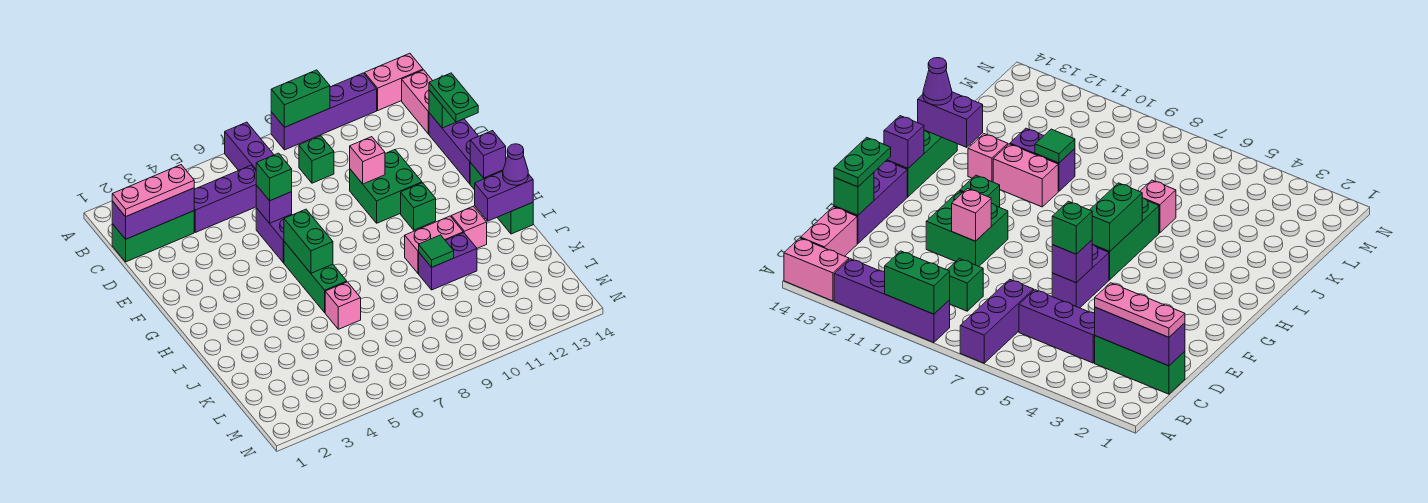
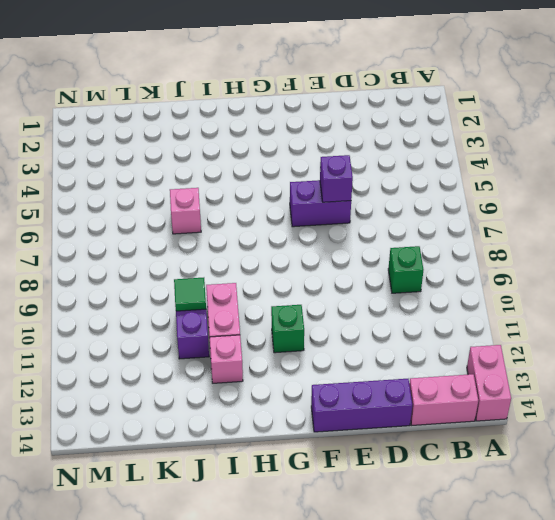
none -> purple brick A7:C7 level 1
none -> purple brick A9:A12 level 1
none -> green brick C1:C3 level 1
none -> purple brick C4:C6 level 1

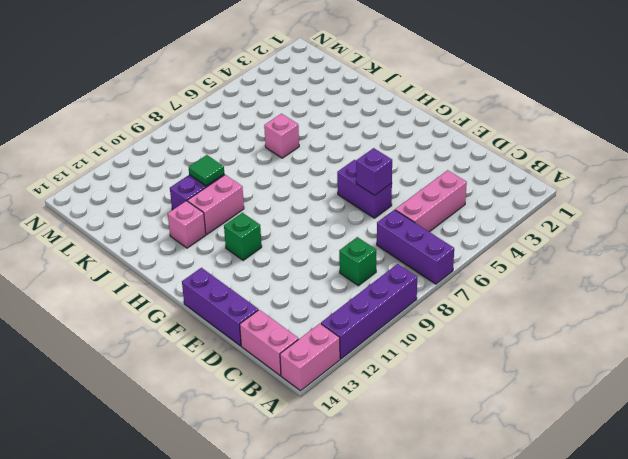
pink brick C4:C6 level 1 -> purple brick C4:C6 level 1
none -> green brick C1:C3 level 1
none -> green brick E10:F11 level 1
none -> green brick G6:I6 level 1
none -> green brick G14:I14 level 1

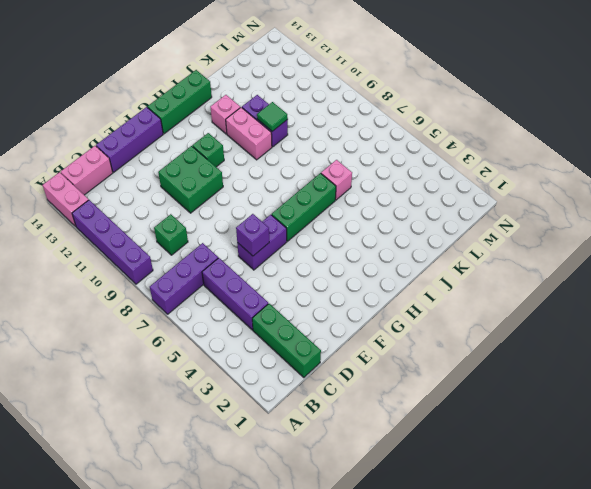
none -> green brick A9:A10 level 2
none -> purple brick C1:C3 level 2
none -> green brick D14 level 2
none -> pink brick E10 level 2

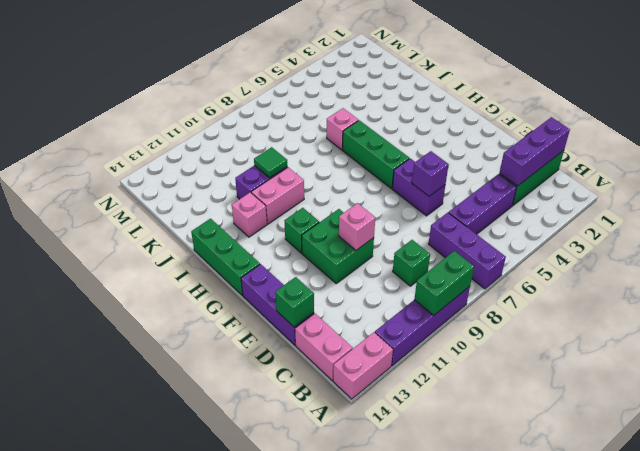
none -> green brick G6:H6 level 2
none -> purple brick G14 level 2
none -> purple brick I13:I14 level 2
none -> pink plate C1:C3 level 3

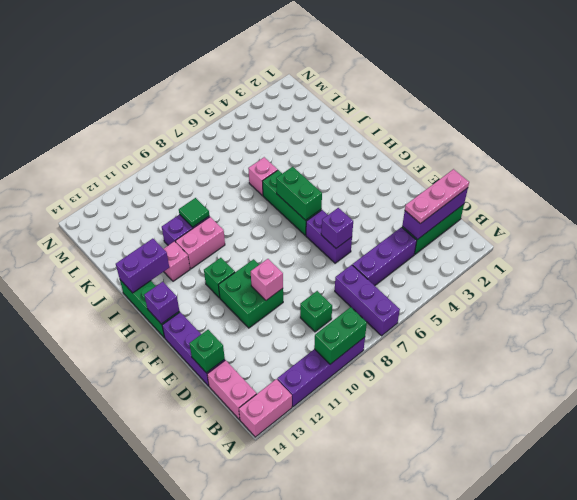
none -> green plate D14:E14 level 3
none -> green brick E6 level 3
none -> purple cone I14 level 3

